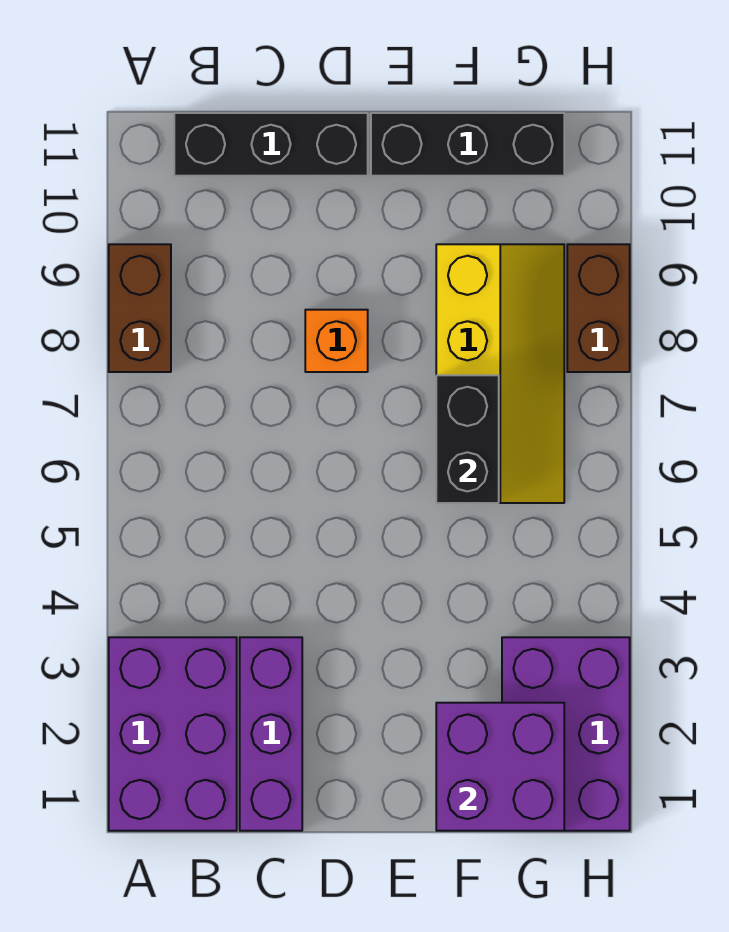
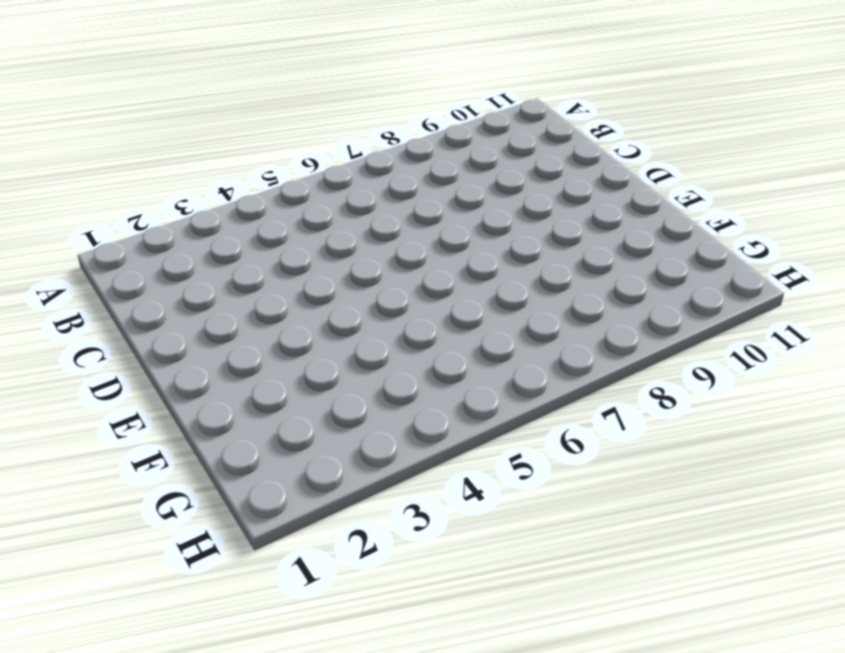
none -> purple brick A1:B3 level 1
none -> brown brick A8:A9 level 1

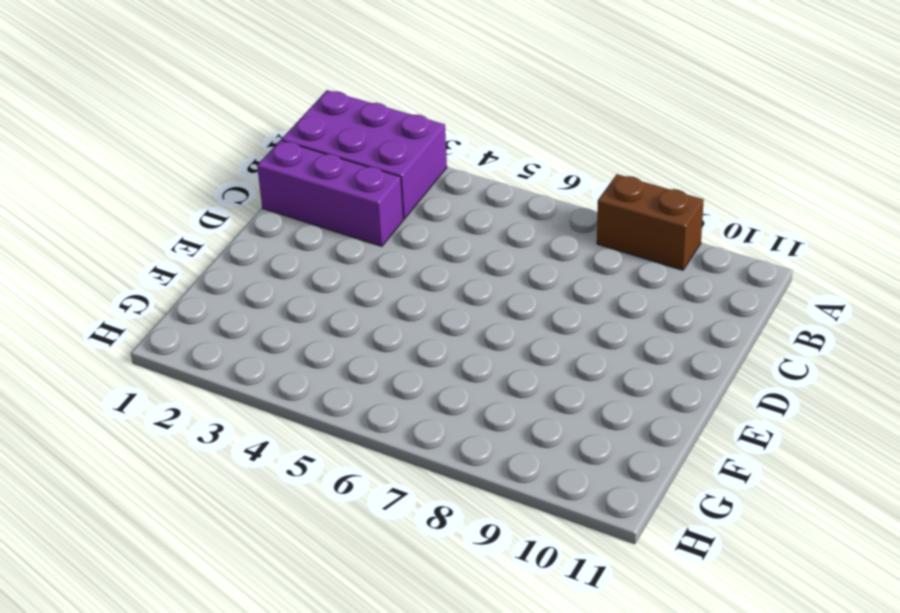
none -> black brick B11:D11 level 1
none -> orange brick D8 level 1

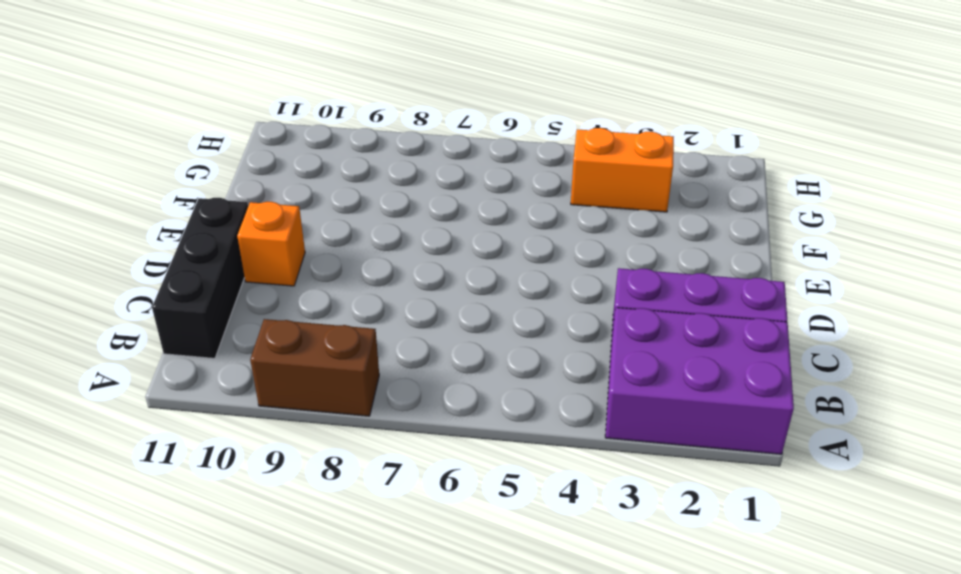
orange brick D10 level 1 -> orange brick D8 level 1
orange brick G3:G4 level 1 -> purple brick G1:H3 level 1
none -> black brick E11:G11 level 1
none -> yellow slope F6:G9 level 1 top F

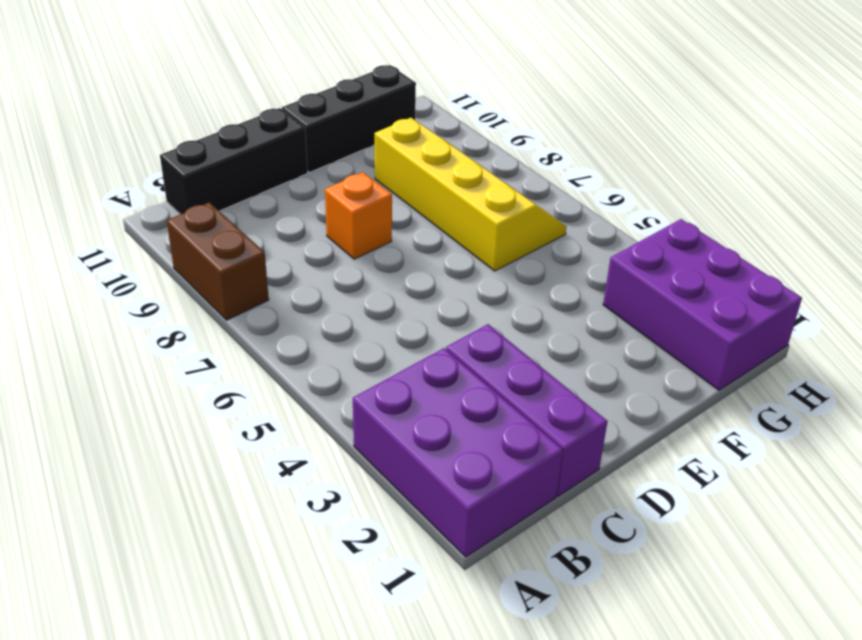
none -> brown brick H8:H9 level 1
none -> purple brick F1:G2 level 2

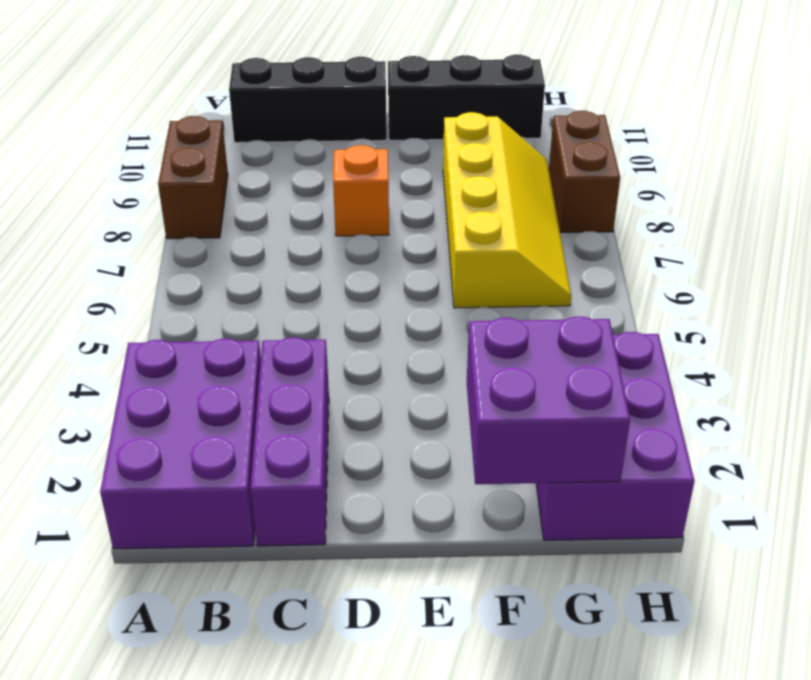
none -> black brick F6:F7 level 2

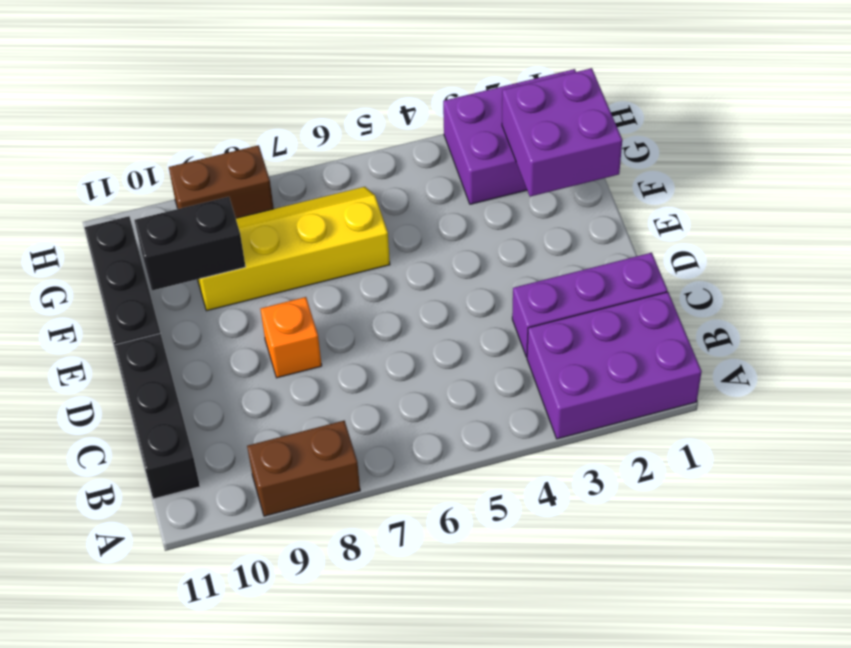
black brick F9:F10 level 2 -> black brick F6:F7 level 2

